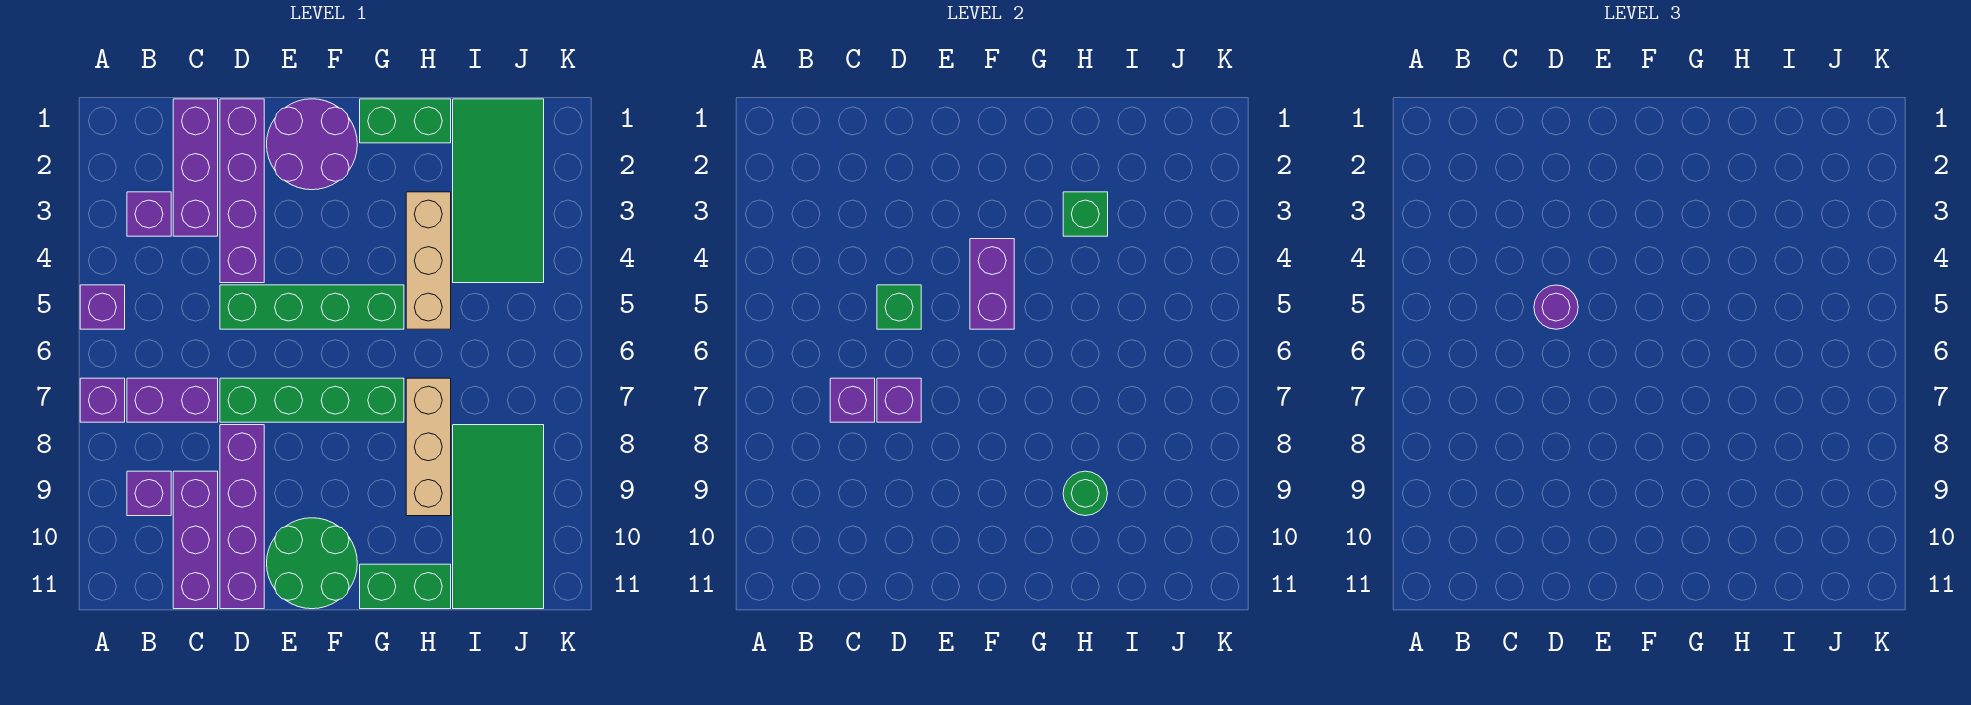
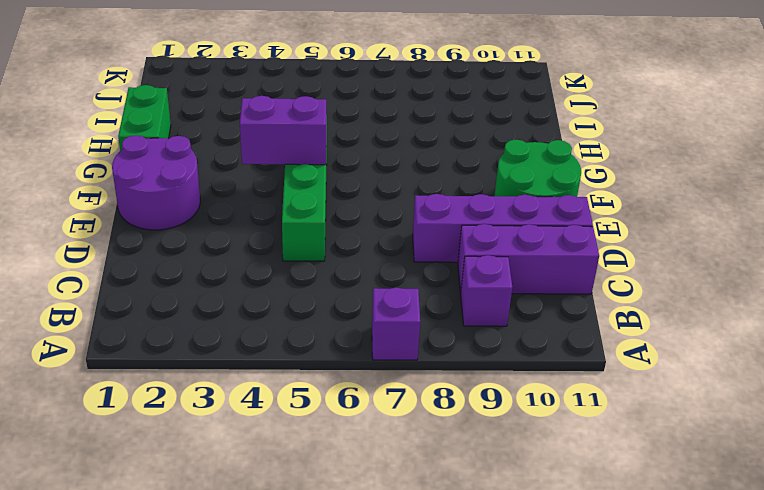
none -> purple brick A5 level 1
none -> purple brick B3 level 1
none -> purple brick B7:C7 level 1

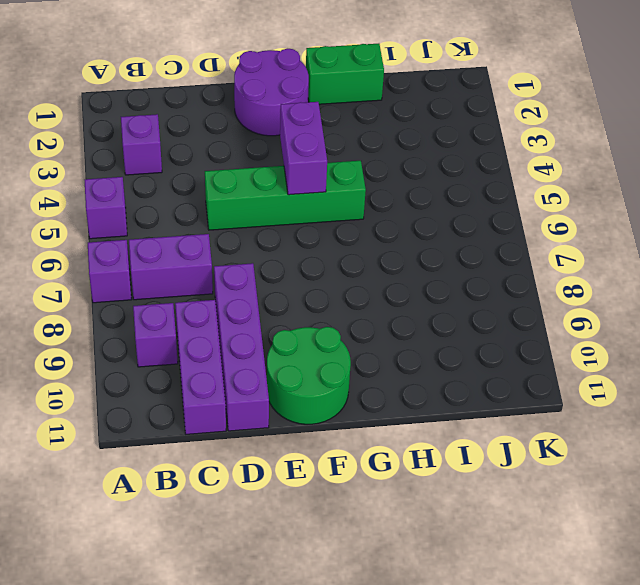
none -> purple brick C1:C3 level 1
none -> purple brick D1:D4 level 1
none -> green brick D7:G7 level 1

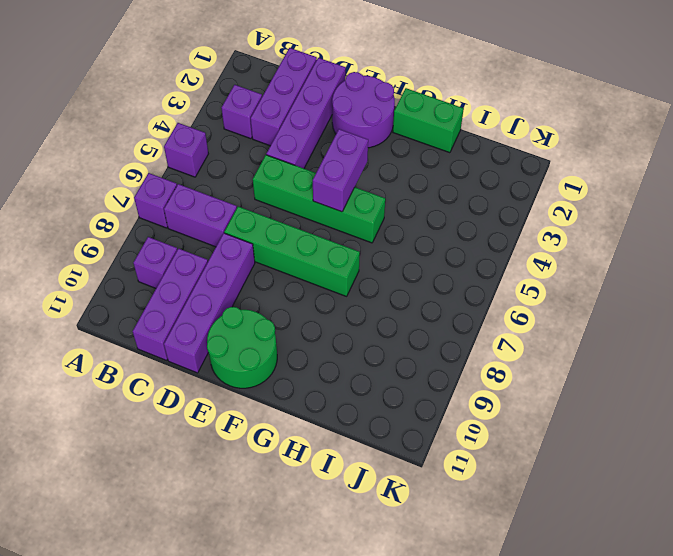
none -> green brick G11:H11 level 1
none -> tan brick H3:H5 level 1
none -> tan brick H7:H9 level 1

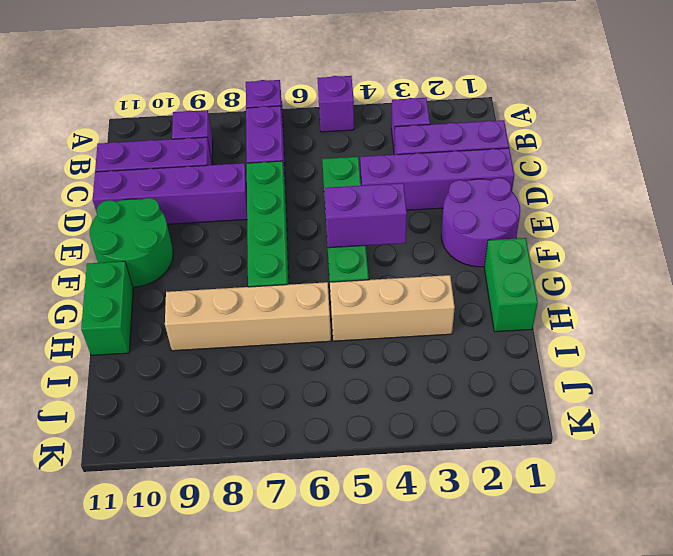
tan brick H6:H9 level 1 -> tan brick H7:H9 level 1
none -> green tile I1:J4 level 1
none -> green tile I8:J11 level 1
none -> purple brick C7 level 2

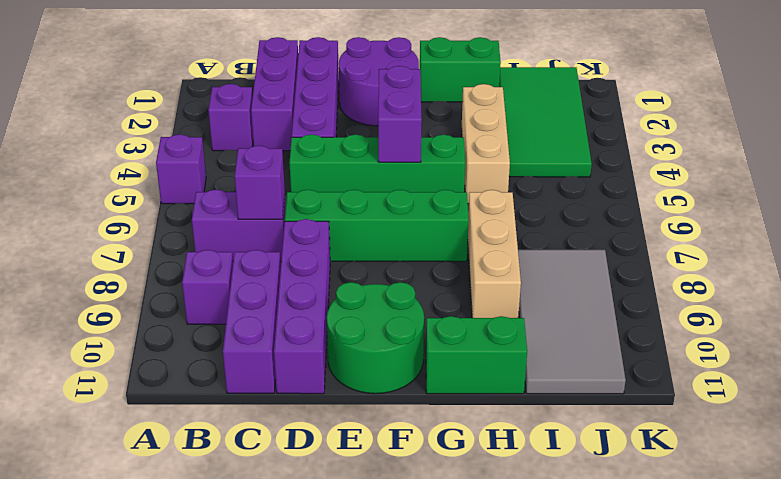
grey tile I8:J11 level 1 -> green tile I8:J11 level 1
none -> purple brick A7 level 1
none -> green brick D5 level 2
none -> purple brick D7 level 2

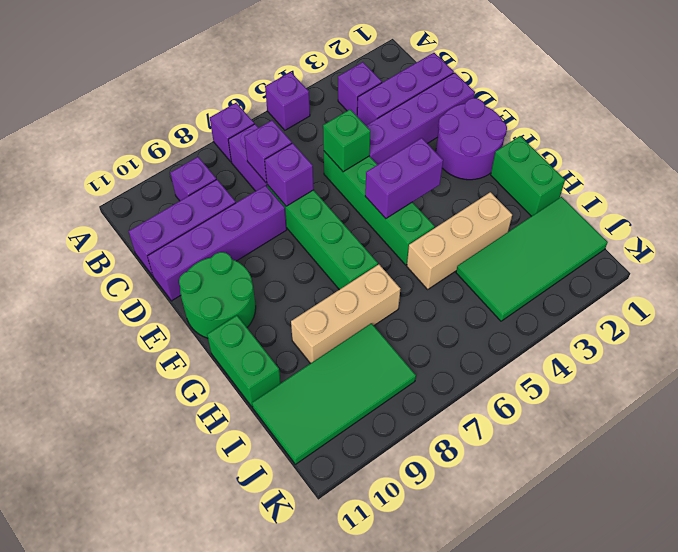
none -> green brick H3 level 2
none -> green round brick H9 level 2
none -> purple round brick D5 level 3

